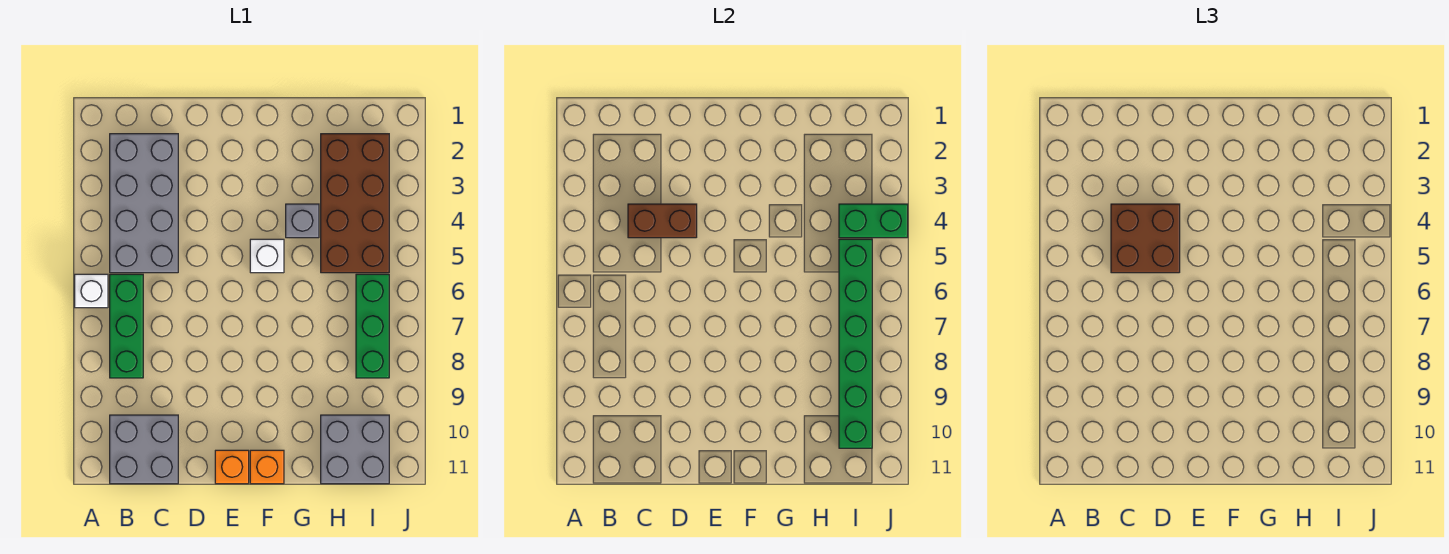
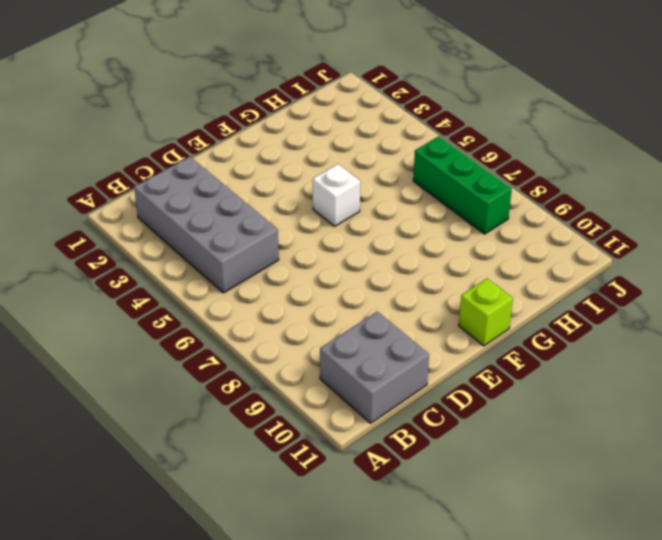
lime brick F11 level 1 -> orange brick F11 level 1
none -> white brick A6 level 1
none -> green brick B6:B8 level 1
none -> orange brick E11 level 1

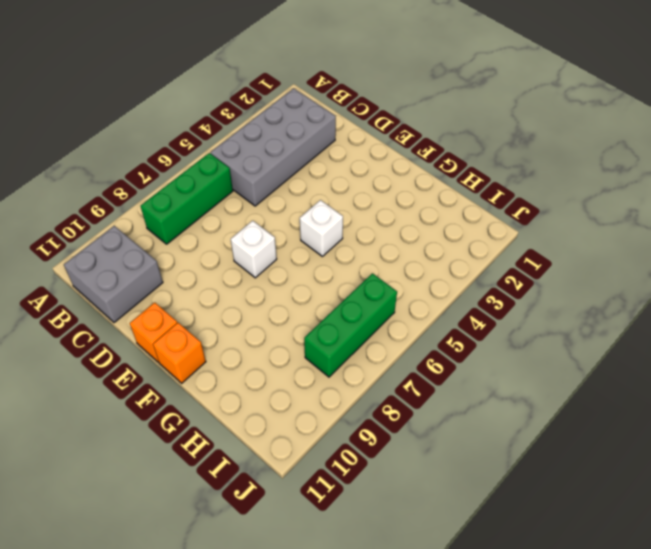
white brick E7 level 1 -> white brick A6 level 1
none -> grey brick G4 level 1
none -> brown brick H2:I5 level 1
none -> grey brick H10:I11 level 1

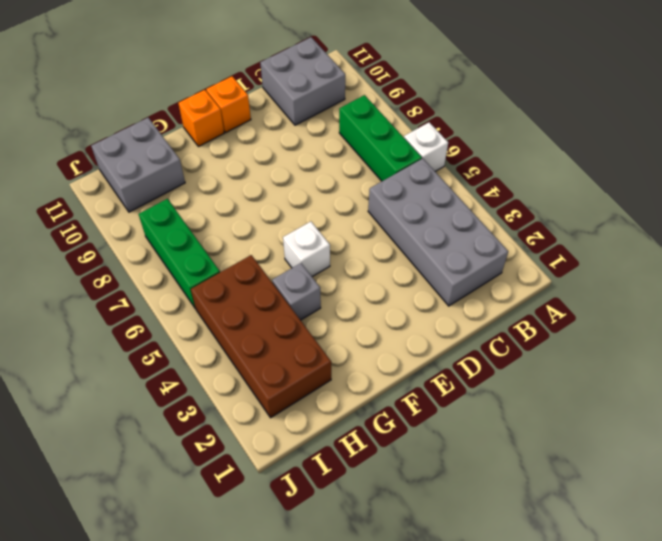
none -> brown brick C4:D4 level 2
none -> green brick I4:J4 level 2
none -> green brick I5:I10 level 2

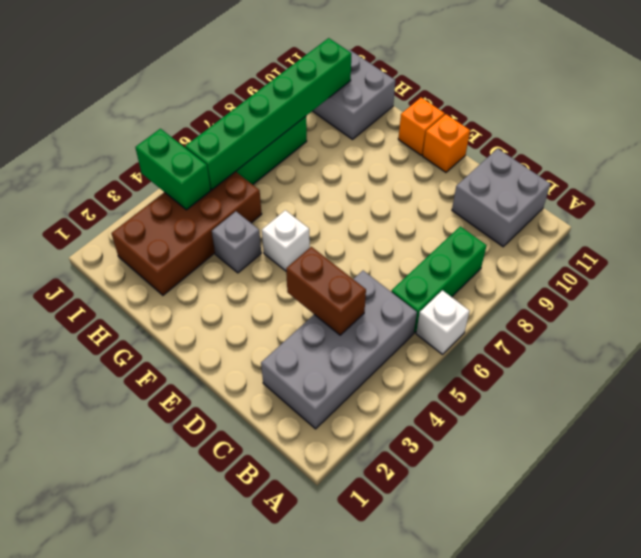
none -> brown brick C4:D5 level 3

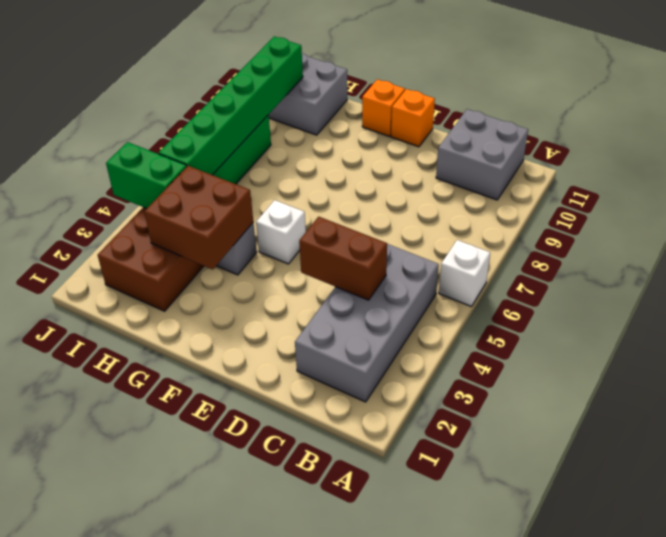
brown brick G3:H4 level 2 -> brown brick C4:D5 level 3
none -> green brick B6:B8 level 1

